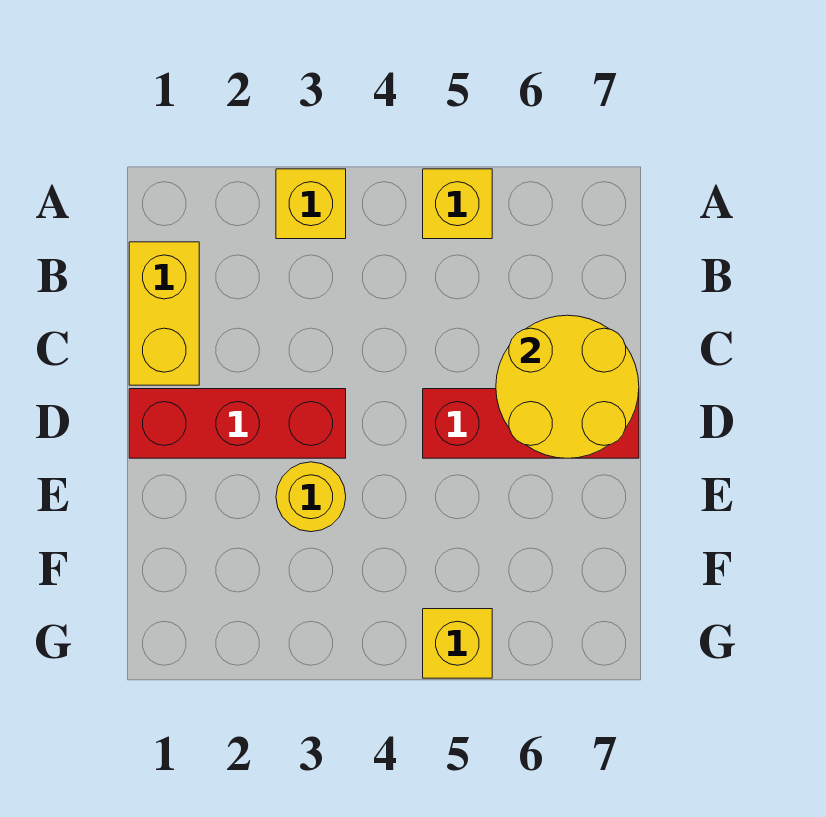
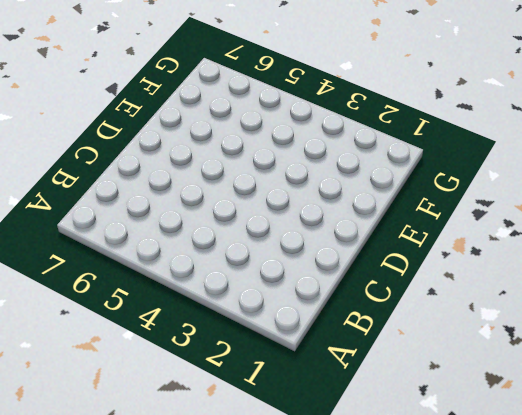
none -> yellow brick A3 level 1
none -> yellow brick A5 level 1

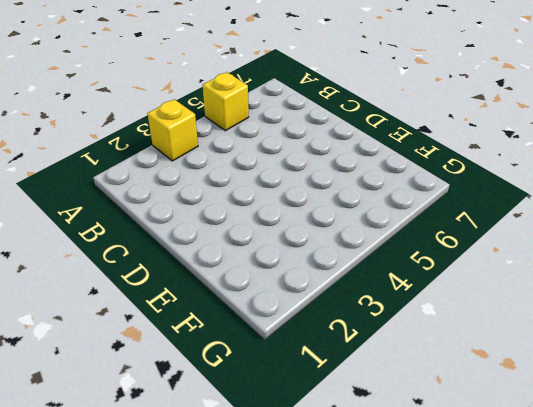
none -> yellow brick B1:C1 level 1
none -> red brick D1:D3 level 1

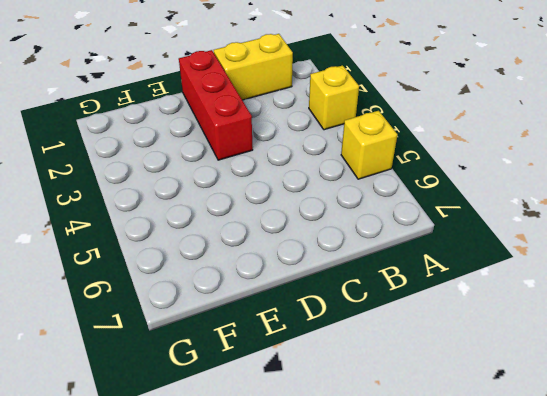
none -> red brick D5:D7 level 1
none -> yellow round brick E3 level 1

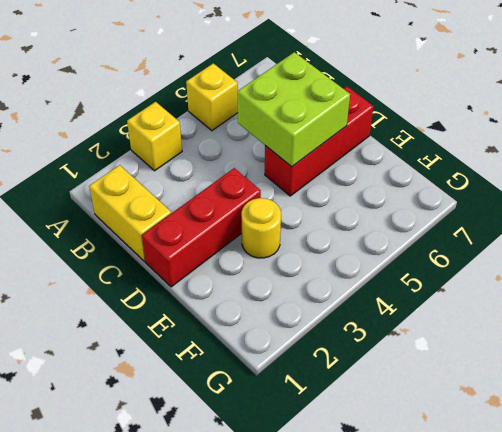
lime brick C5:D6 level 2 -> yellow round brick C6:D7 level 2
none -> yellow brick G5 level 1

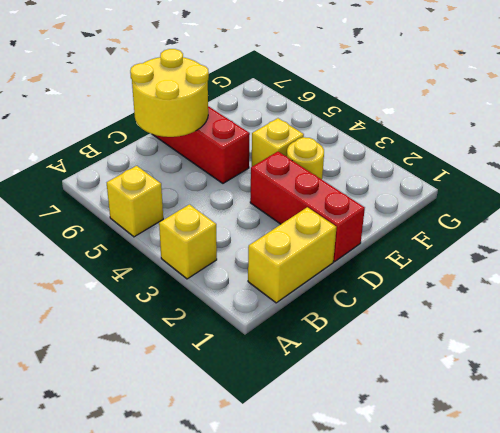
yellow brick E4 level 1 -> yellow brick G5 level 1

